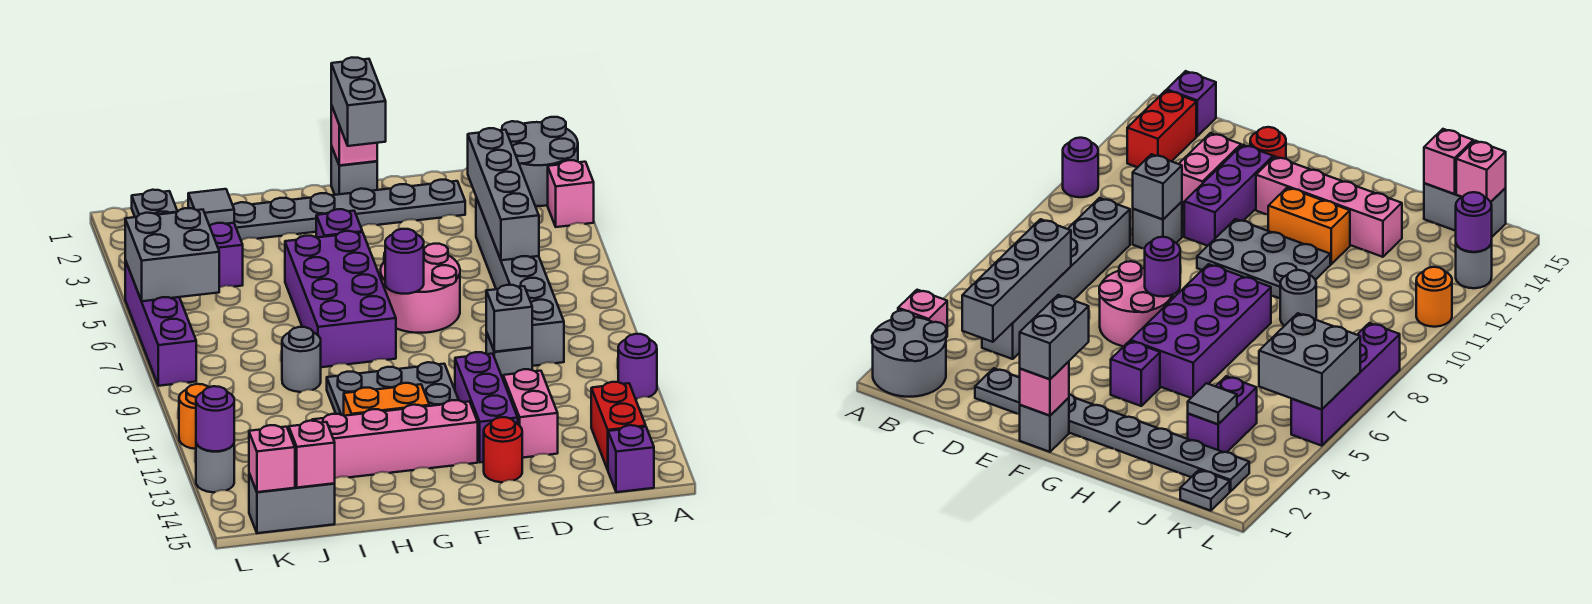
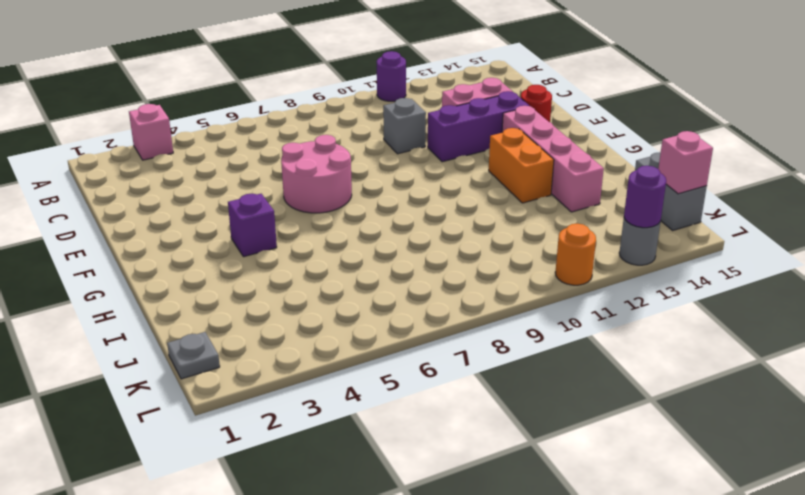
none -> grey round brick A1:B2 level 1
none -> red brick B13:B14 level 1
none -> purple brick B15 level 1
none -> grey brick C4:C9 level 1

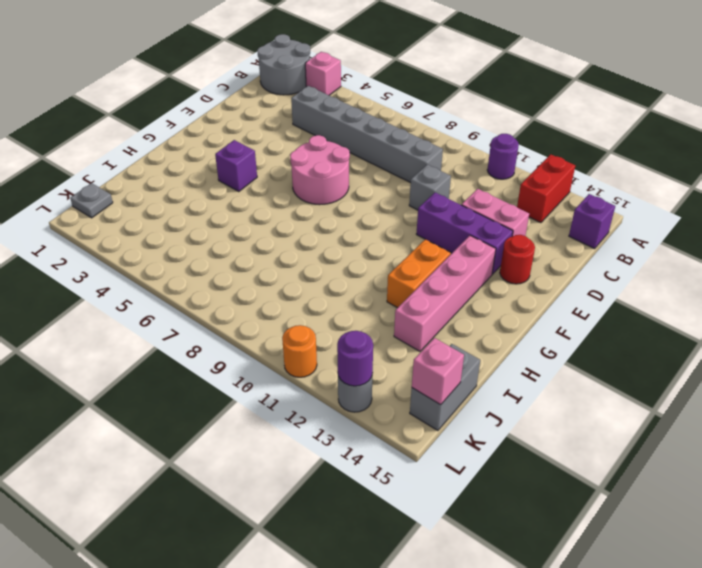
red brick A13:B13 level 1 -> red brick B13:B14 level 1
none -> grey plate D2:K2 level 1
none -> grey brick F1 level 1
none -> grey plate F10:H11 level 1
none -> purple brick G5:H8 level 1

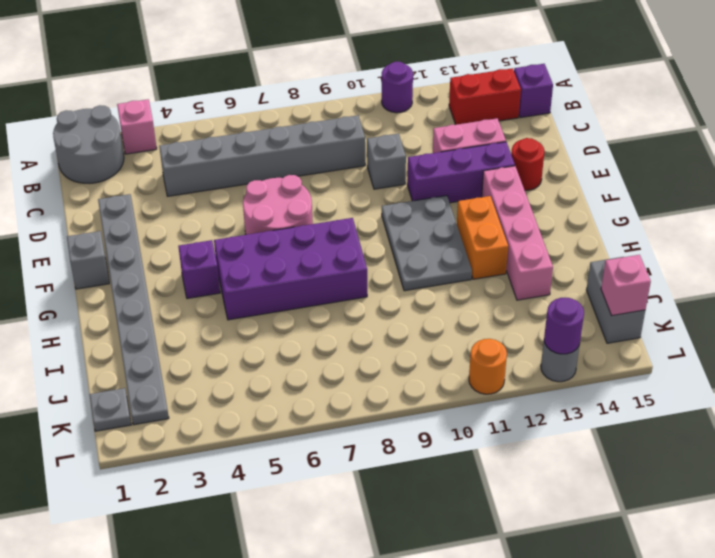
none -> grey round brick I9 level 1
none -> purple brick J3:J4 level 1
none -> purple brick L5:L8 level 1
none -> grey brick C3:C6 level 2

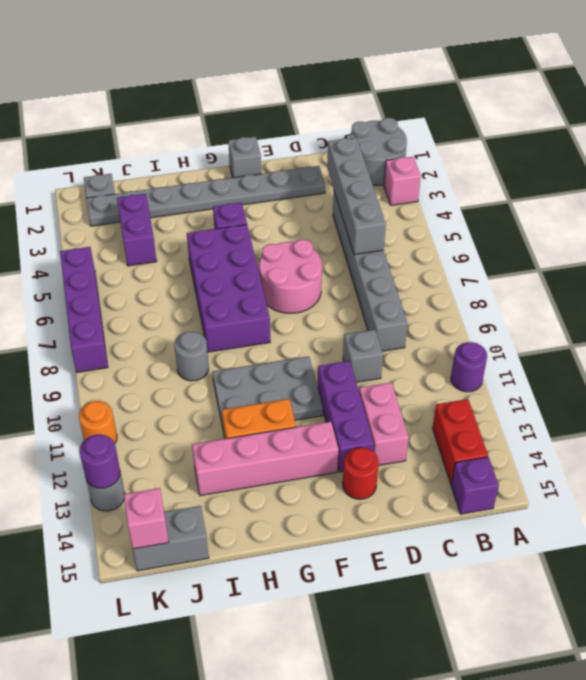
none -> grey brick D10 level 2
none -> pink brick F1 level 2
none -> purple round brick F7 level 2
none -> grey tile J3 level 2

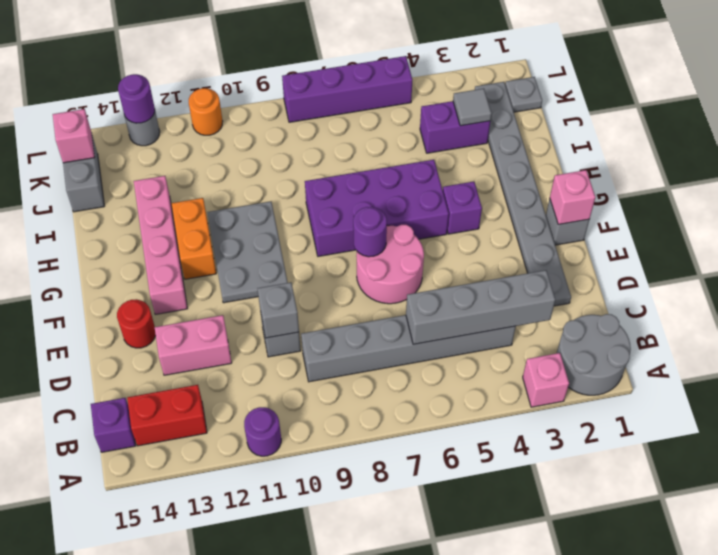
none -> purple brick E11:E13 level 1
none -> grey round brick I9 level 1
none -> pink brick J15 level 2
none -> grey brick K5:L6 level 2

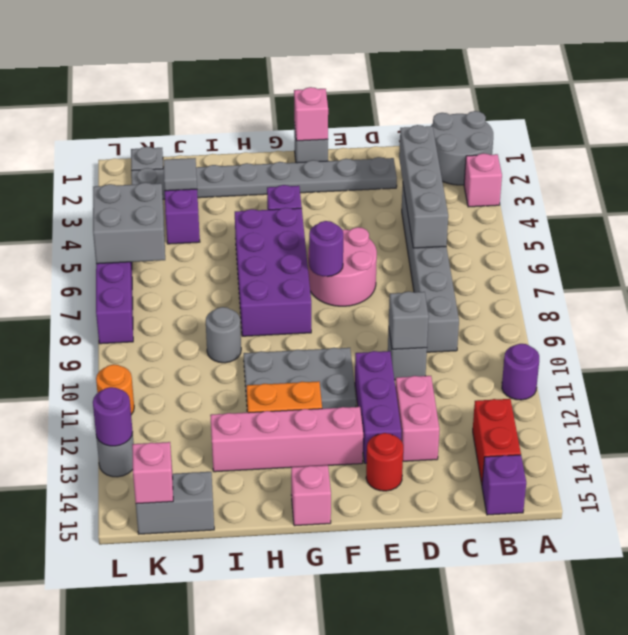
pink brick G15 level 1 -> pink brick J15 level 2
none -> grey brick F1:F2 level 3

